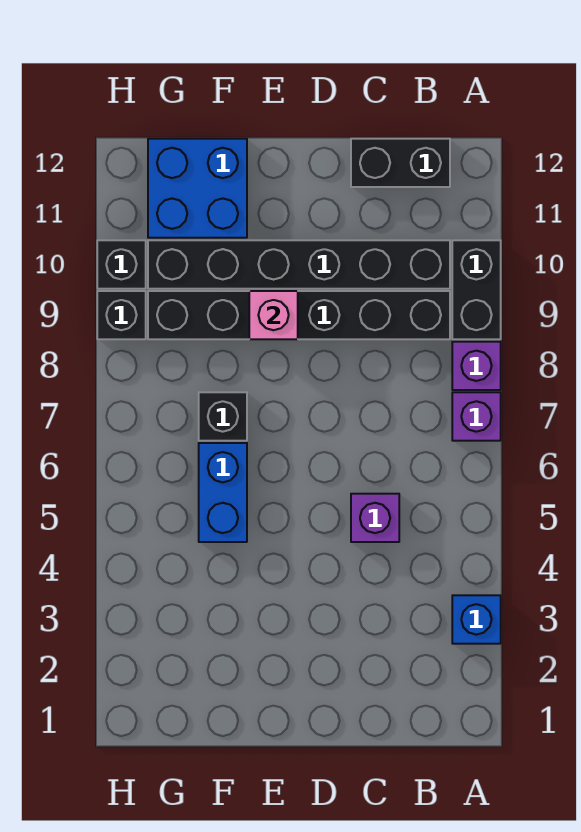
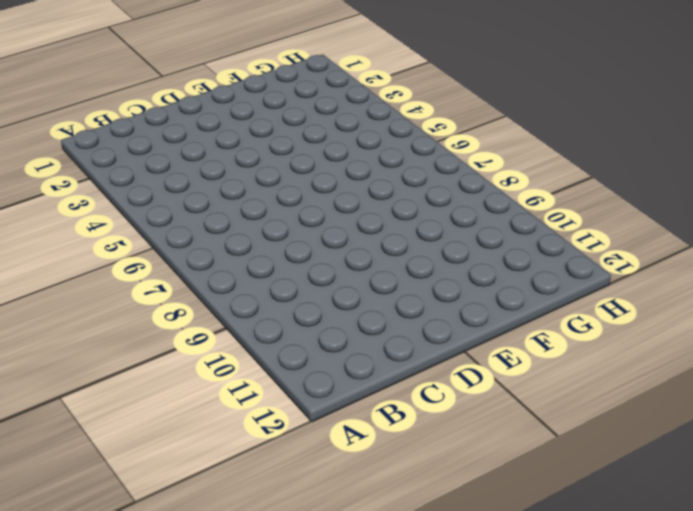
none -> blue brick A3 level 1
none -> purple brick A7 level 1
none -> purple brick A8 level 1

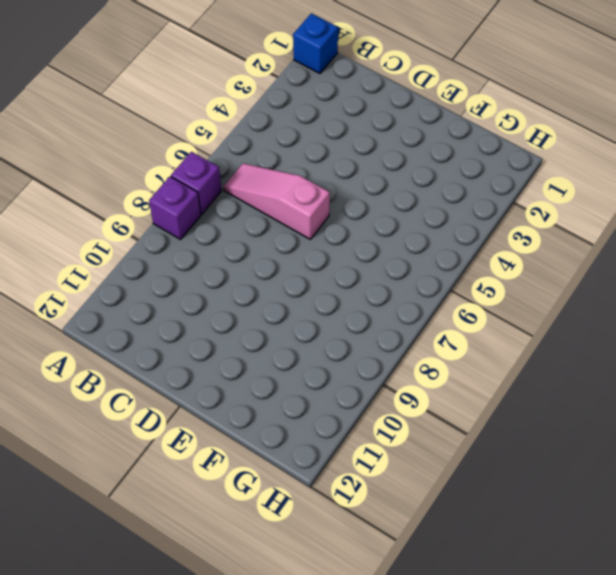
blue brick A1 level 1 -> blue brick A3 level 1
pink slope B6:D6 level 1 top D -> none
none -> black brick A9:A10 level 1
none -> black brick B9:G9 level 1
none -> black brick B10:G10 level 1

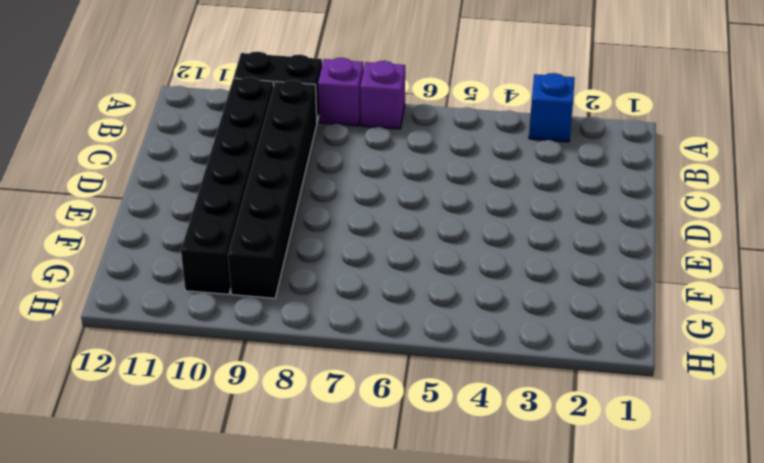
none -> black brick B12:C12 level 1
none -> purple brick C5 level 1
none -> blue brick F5:F6 level 1

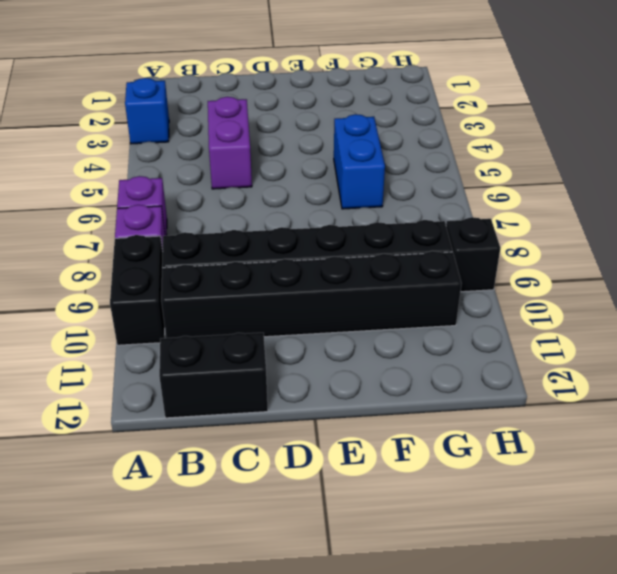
purple brick C4:C5 level 1 -> purple brick C5 level 1
none -> black brick F7 level 1
none -> blue brick F11:G12 level 1
none -> black brick H10 level 1

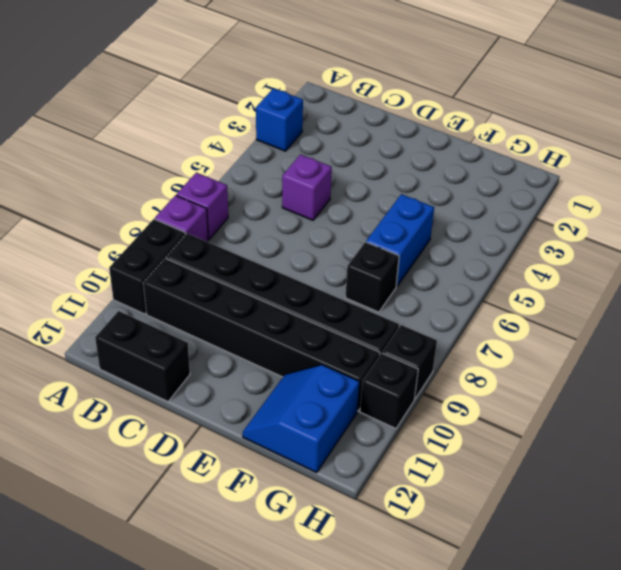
blue slope F11:G12 level 1 top G -> blue brick F11:G12 level 1
none -> pink brick E9 level 2

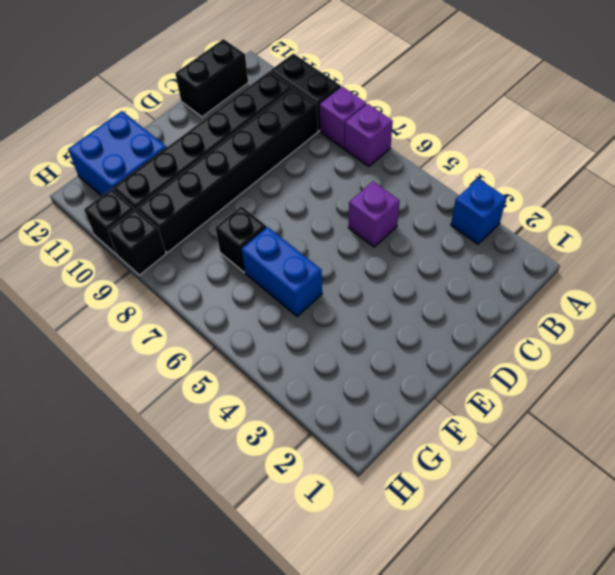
none -> pink brick E9 level 2

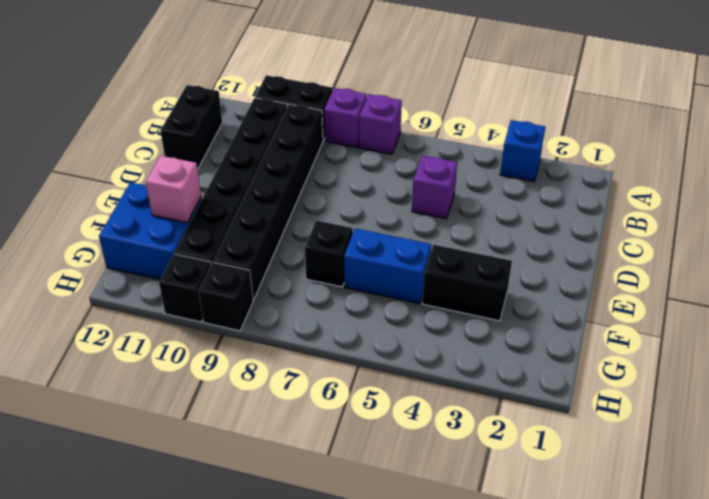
black brick F3:F4 level 1 -> none
pink brick F11 level 2 -> pink brick E9 level 2

